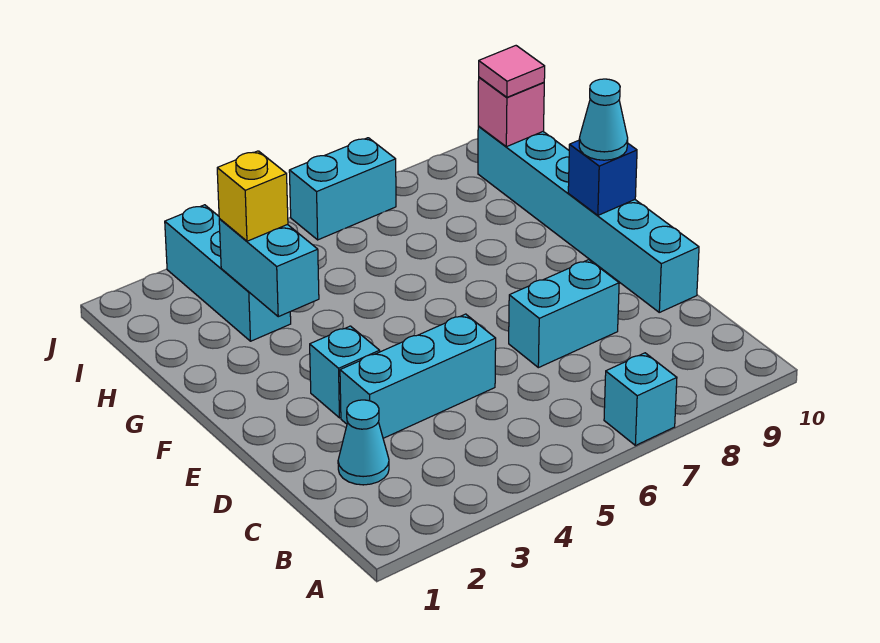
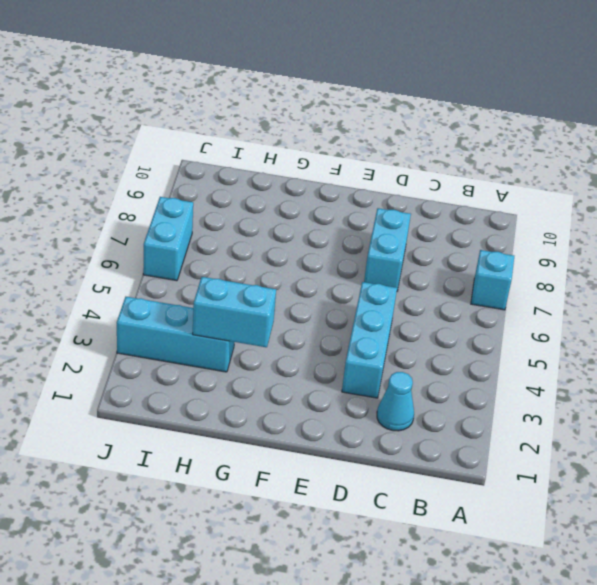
none -> cyan brick D10:I10 level 1
none -> cyan brick E3 level 1
none -> blue brick F10 level 2

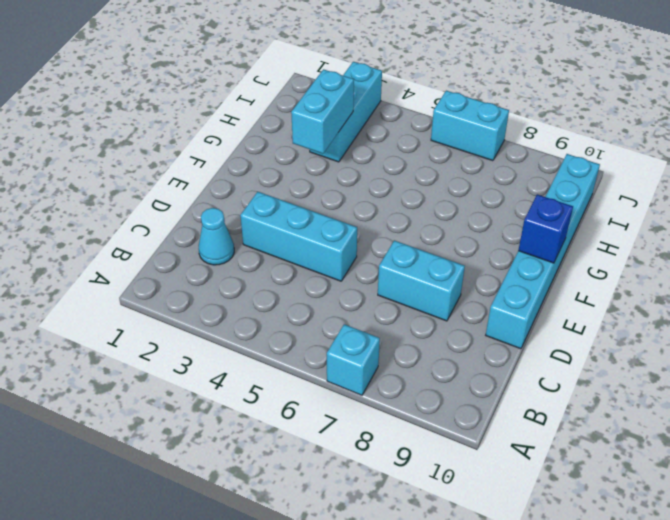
none -> cyan brick E3 level 1
none -> pink brick I10 level 2
none -> cyan cone F10 level 3

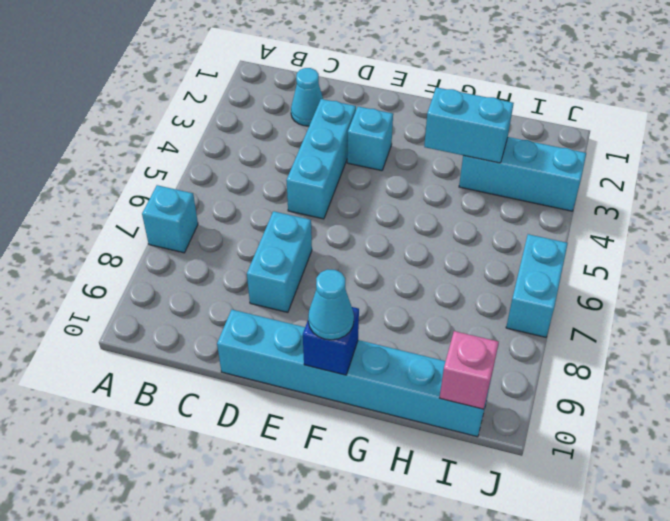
none -> yellow brick H3 level 3
none -> pink tile I10 level 3

